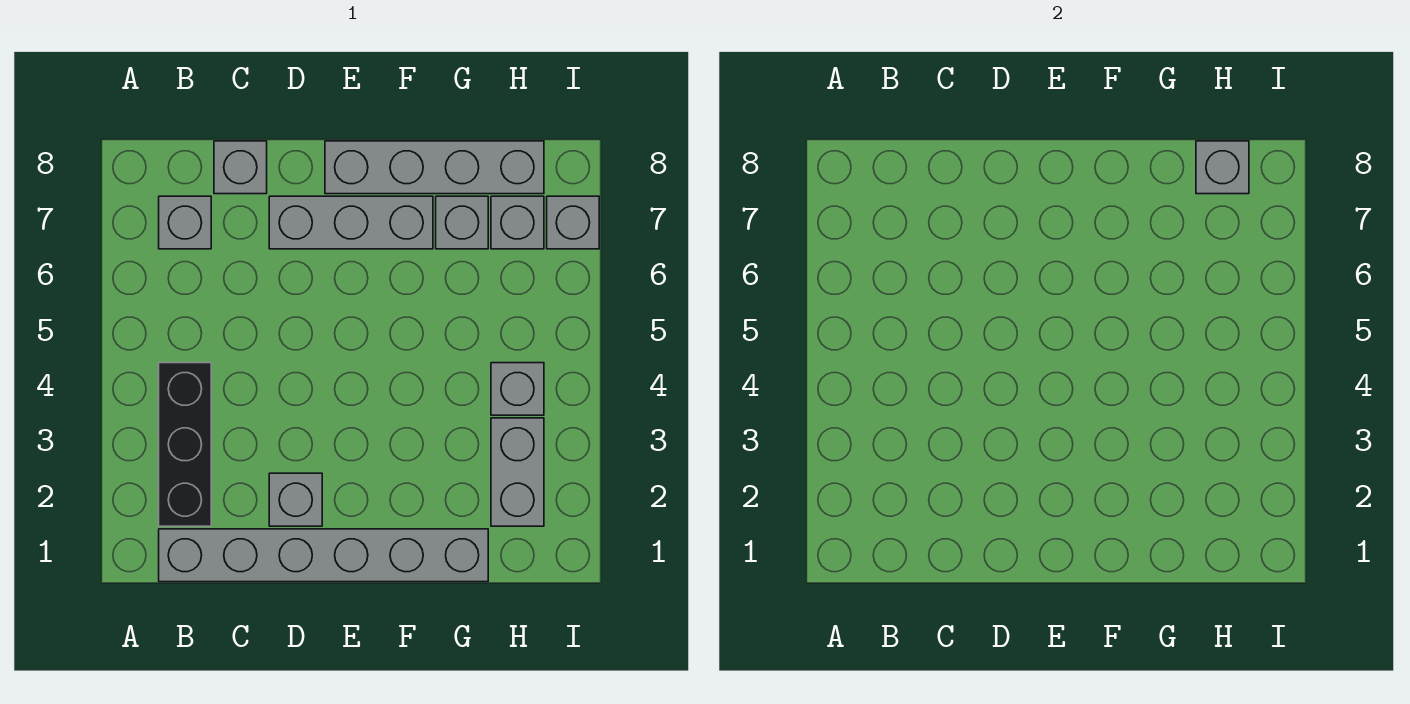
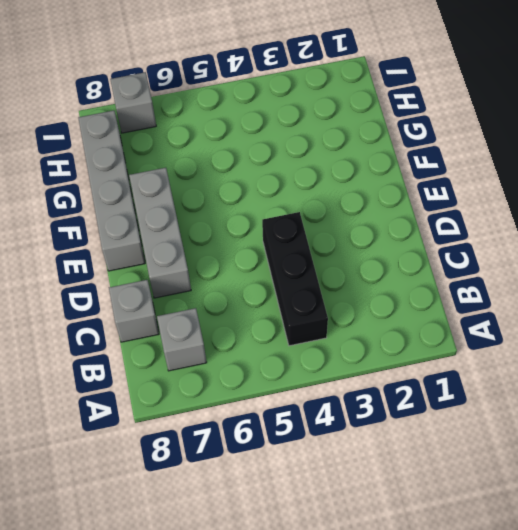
black brick B4:D4 level 1 -> black brick B2:B4 level 1
none -> grey brick B1:G1 level 1
none -> grey brick D2 level 1
none -> grey brick G7 level 1

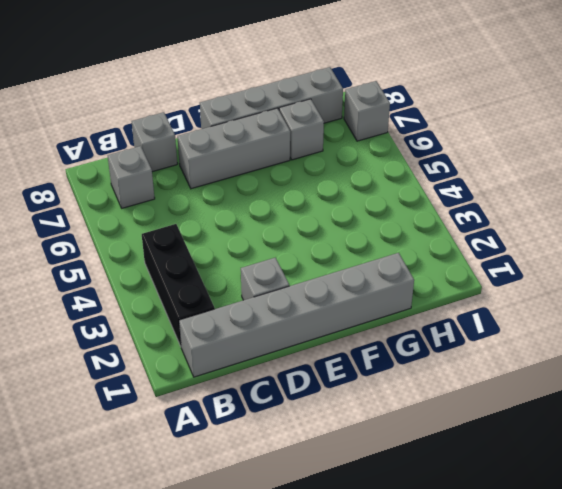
none -> grey brick H2:H3 level 1
none -> grey brick H4 level 1
none -> grey brick H7 level 1

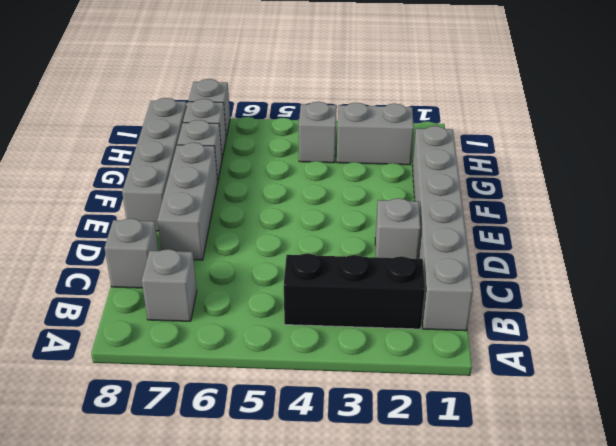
none -> grey brick H8 level 2

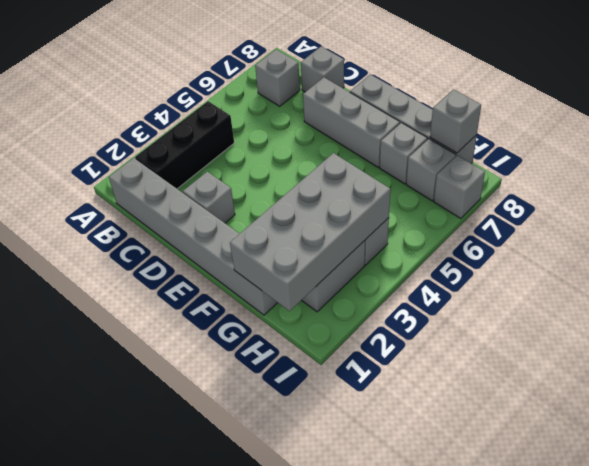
grey brick G1:H4 level 2 -> none

